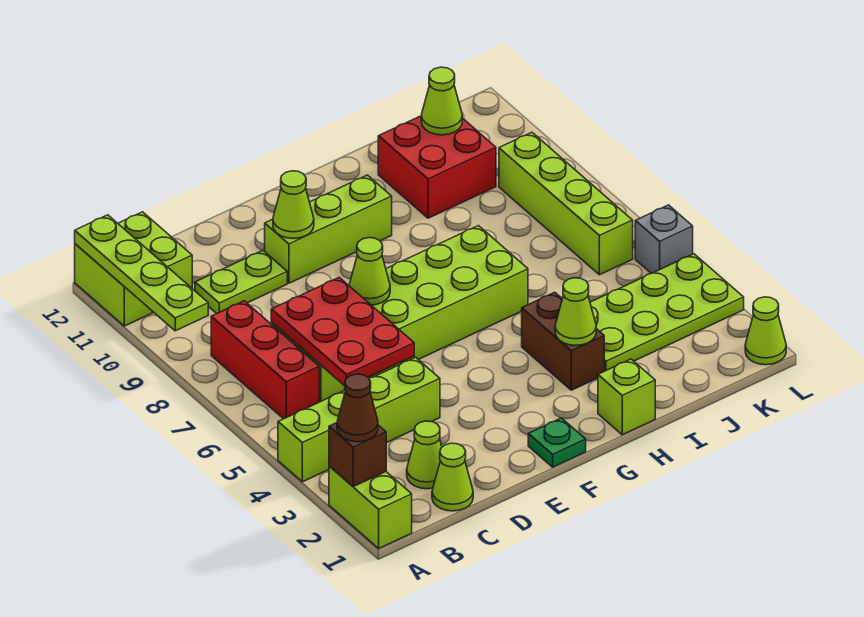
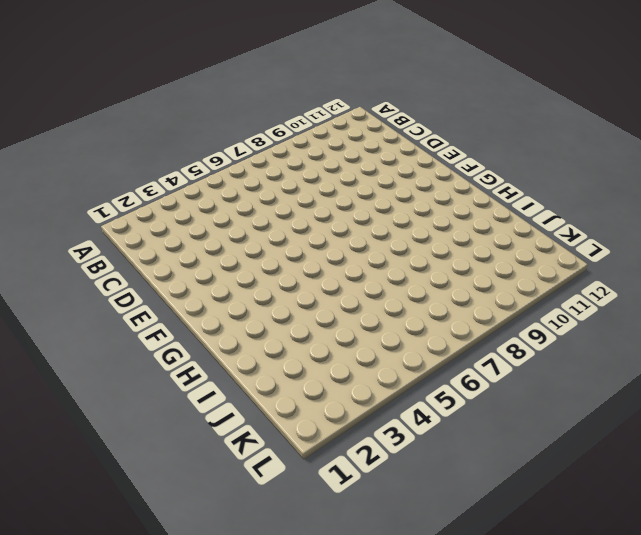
none -> lime brick A1:A2 level 1
none -> lime brick A4:D4 level 1
none -> lime brick A11:B12 level 1

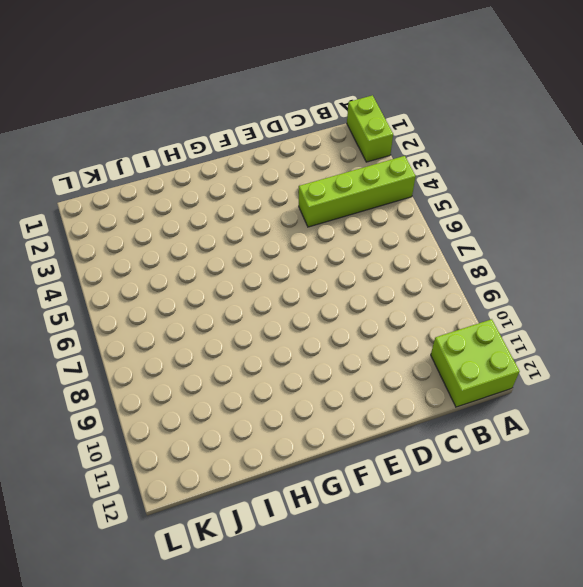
none -> red brick B6:B8 level 1
none -> lime cone C1 level 1
none -> lime cone C2 level 1

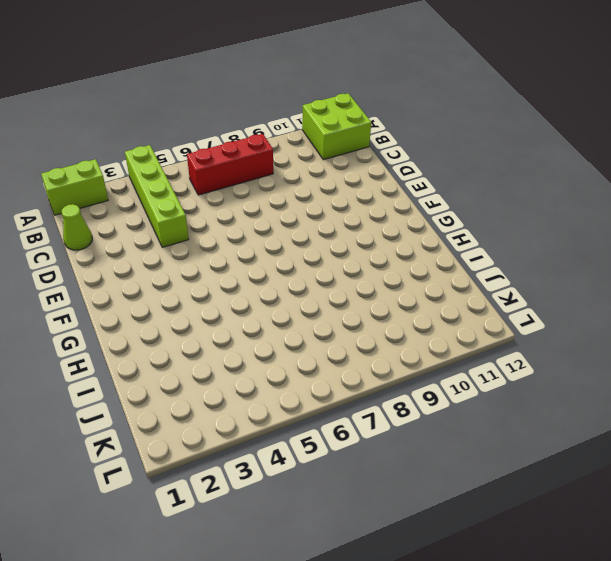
none -> lime cone C2 level 1
none -> lime brick C6:H7 level 1
none -> lime plate C10:D10 level 1

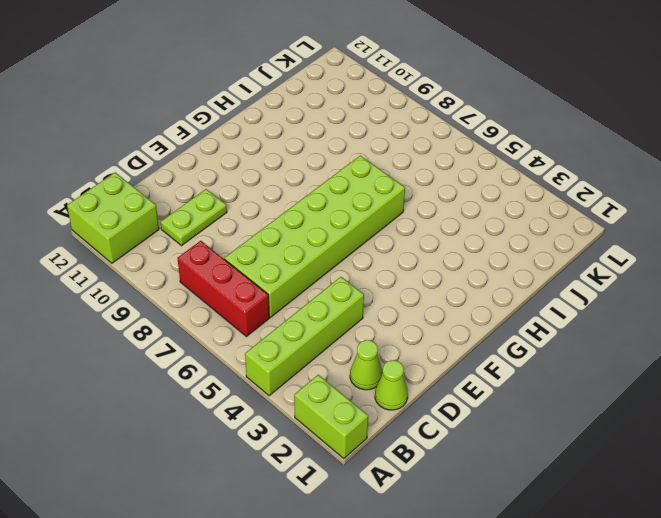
none -> lime brick E10:G10 level 1
none -> green plate F1 level 1
none -> lime brick H1 level 1

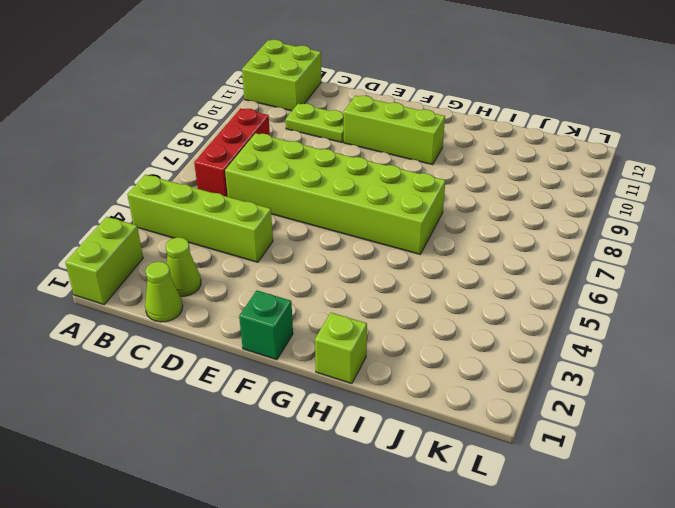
green brick F1 level 1 -> green plate F1 level 1
none -> brown brick H3:H4 level 1
none -> lime plate I3:L4 level 1
none -> red brick I10:J11 level 1

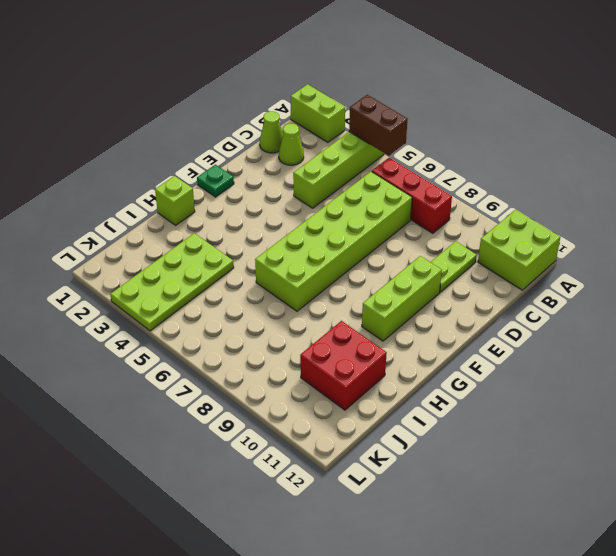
brown brick A4:A5 level 2 -> brown brick H3:H4 level 1
none -> lime brick K6:K9 level 1
none -> lime cone L1 level 1
none -> grey brick L5 level 1

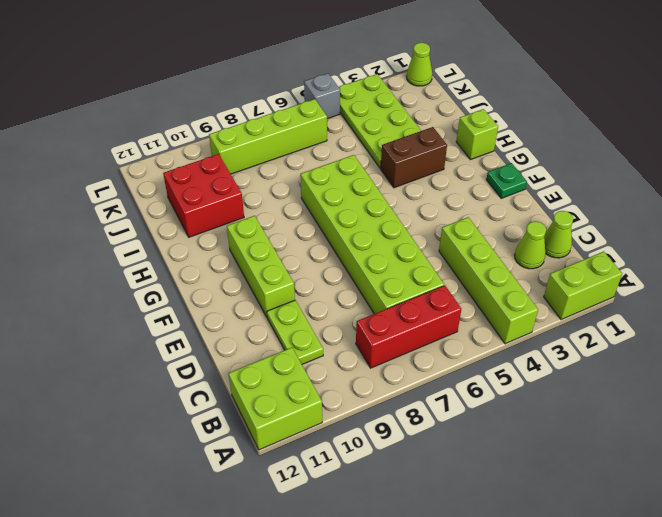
none -> brown brick A2 level 2
none -> lime plate A9:A12 level 2
none -> red plate C5:D7 level 2

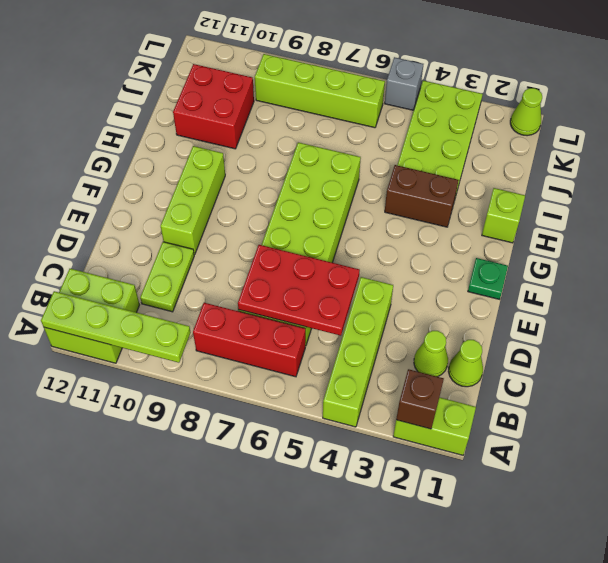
none -> lime cone E7 level 2
none -> lime cone E10 level 2
none -> lime cone H3 level 2

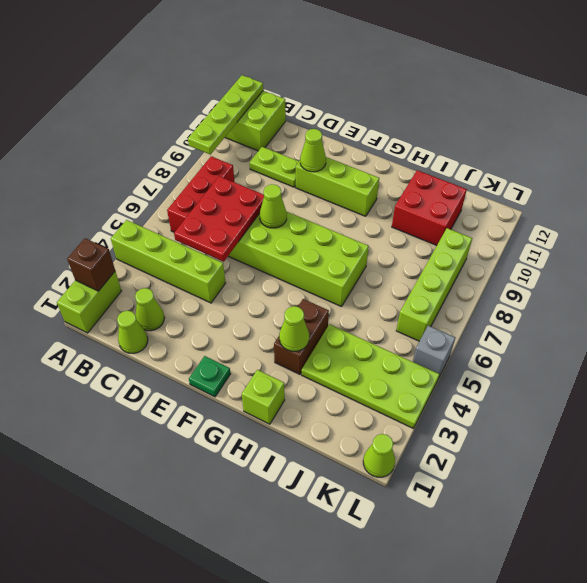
none -> lime cone J11 level 2
none -> brown cone A2 level 3

